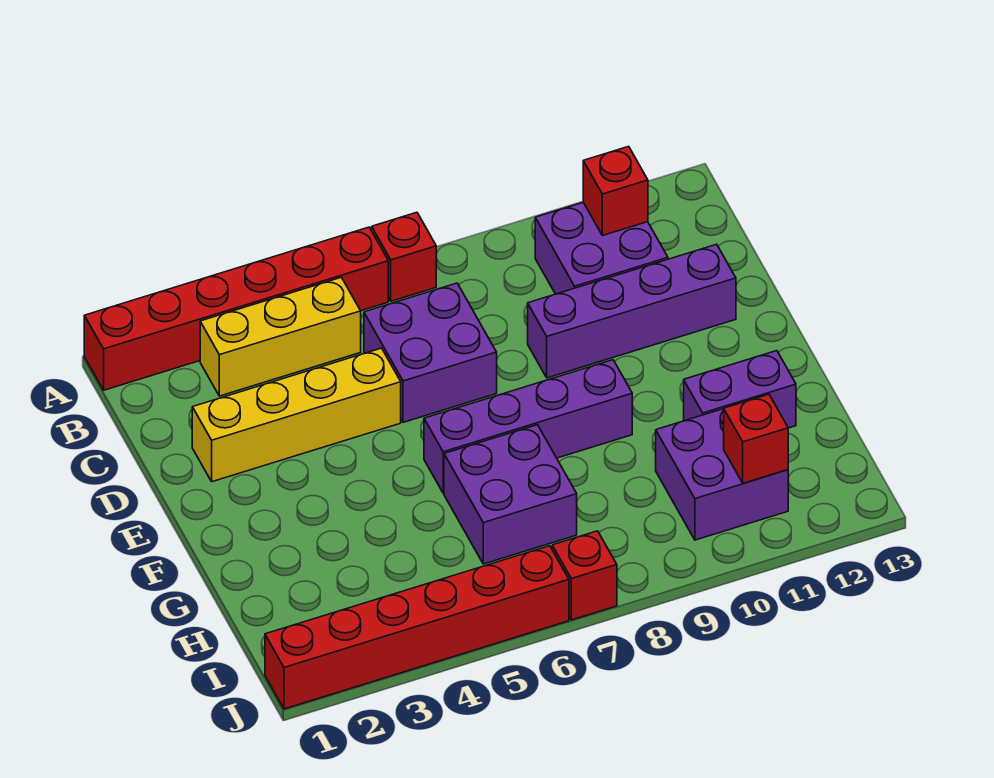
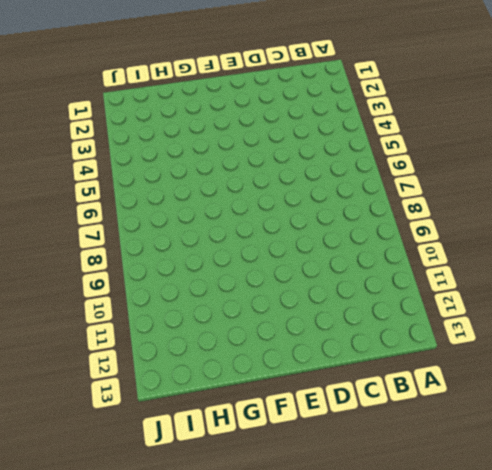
none -> red brick A1:A6 level 1
none -> red brick A7 level 1
none -> yellow brick B3:B5 level 1

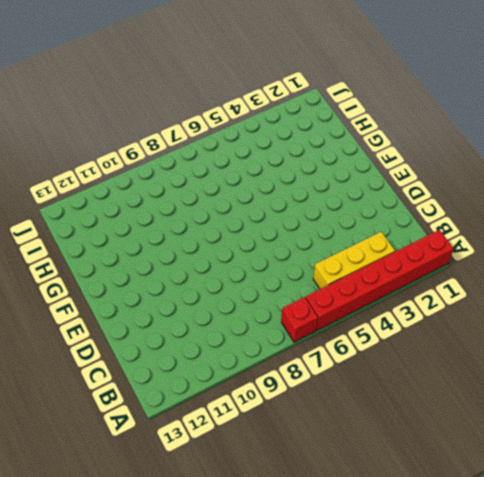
none -> purple brick B10:C11 level 1
none -> purple brick C6:D7 level 1
none -> yellow brick D2:D5 level 1

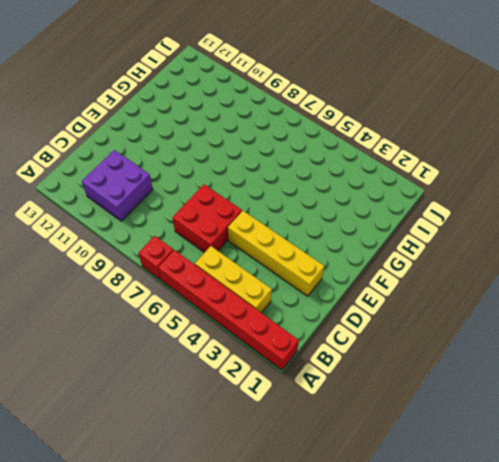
red brick C6:D7 level 1 -> purple brick C6:D7 level 1
none -> purple brick D9:D12 level 1
none -> purple brick F6:F9 level 1
none -> purple brick G6:H7 level 1

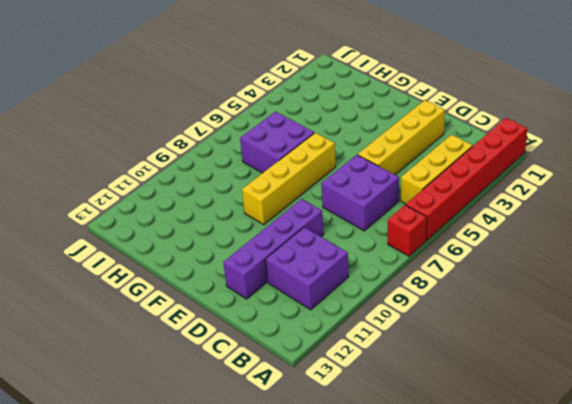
yellow brick F6:F9 level 1 -> purple brick F6:F9 level 1
none -> purple brick G11:G12 level 1
none -> purple brick H10:I11 level 1
none -> red brick J1:J6 level 1

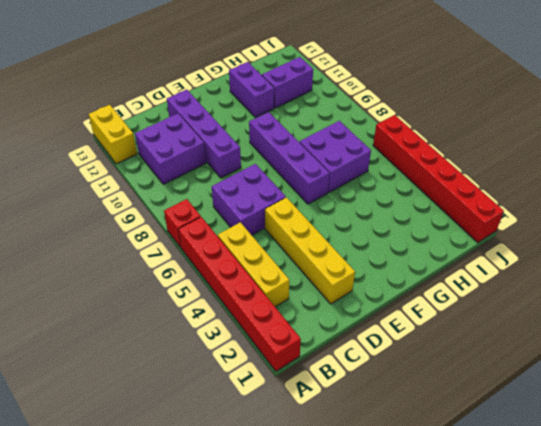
yellow brick A12:A13 level 1 -> none
purple brick H11:I11 level 1 -> purple brick H10:I11 level 1
none -> red brick J7 level 1
none -> red brick B11 level 2
none -> red brick I11 level 2

